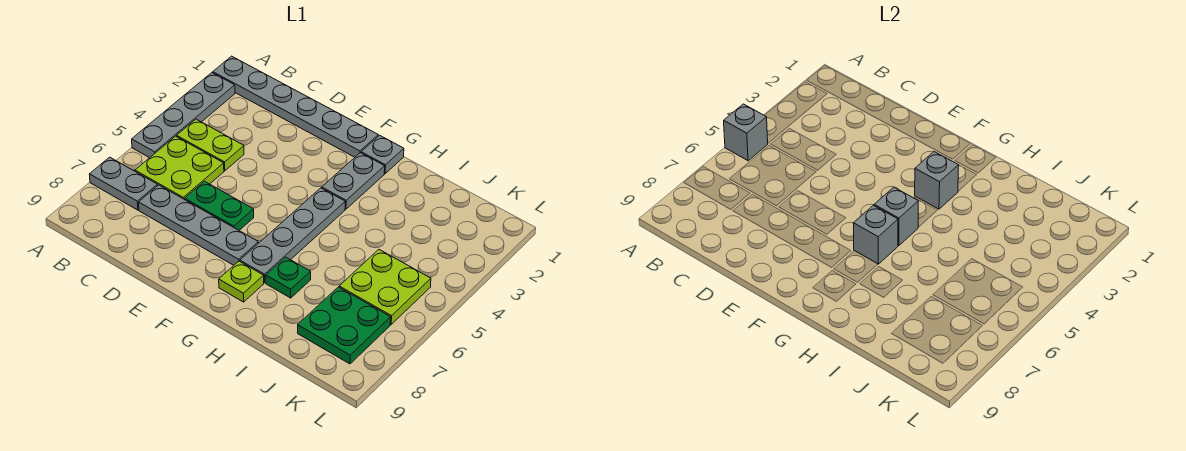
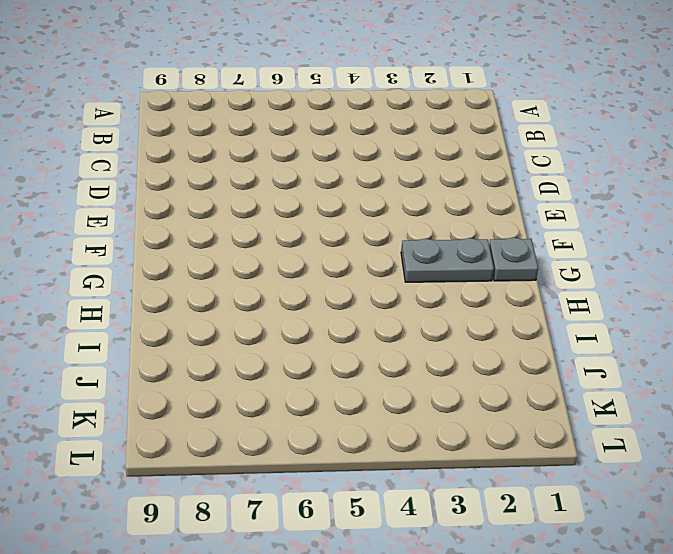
none -> grey plate A1:F1 level 1
none -> grey plate A2:A5 level 1
none -> grey plate A7:B7 level 1

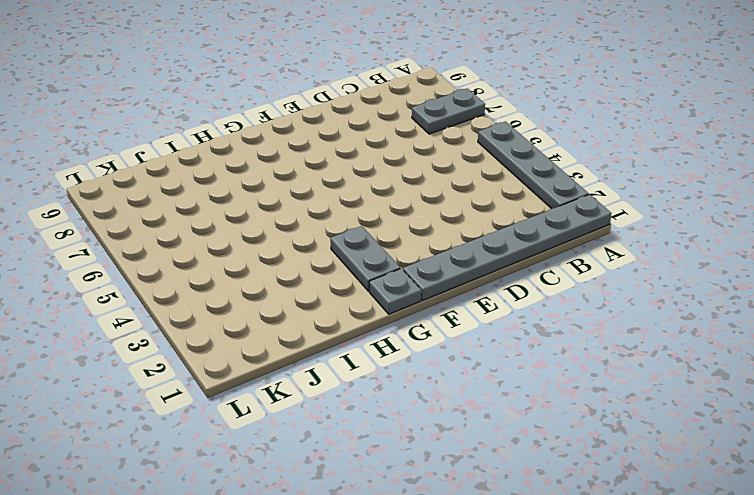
none -> lime plate B4:C4 level 1
none -> lime plate B5:C6 level 1
none -> grey plate C7:F7 level 1

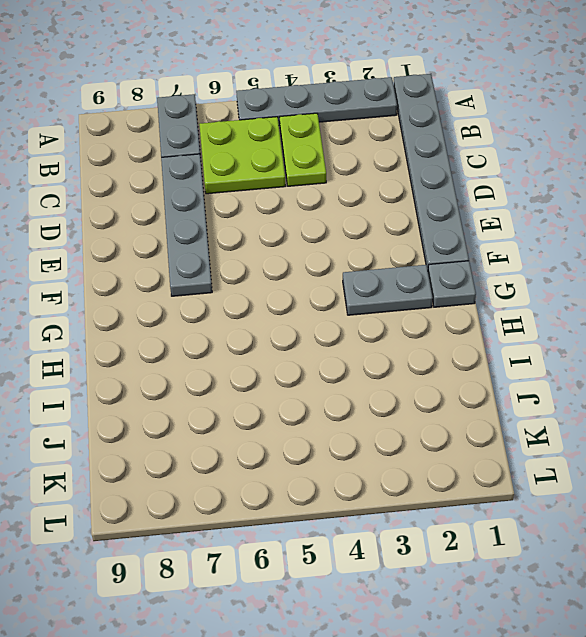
none -> green plate D6:E6 level 1
none -> grey plate G4:G7 level 1
none -> lime plate G8 level 1

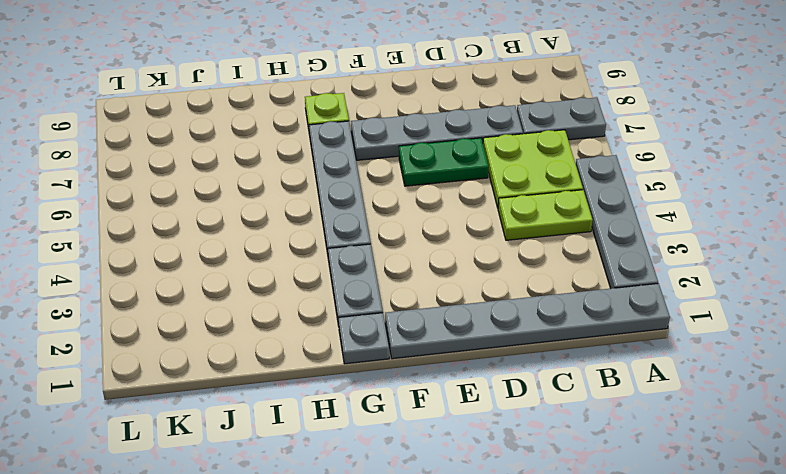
none -> green plate H7 level 1
none -> lime plate J5:K6 level 1
none -> green plate J7:K8 level 1

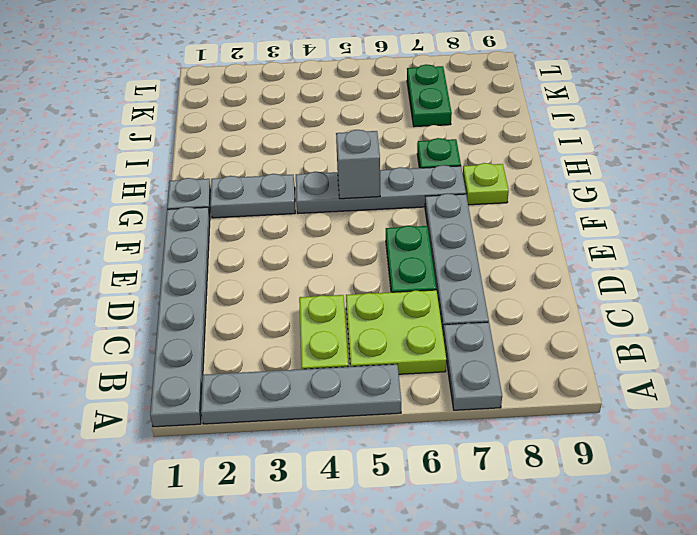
green plate J7:K7 level 1 -> green plate J7:K8 level 1
none -> lime plate J5:K6 level 1
none -> grey brick A5 level 2
none -> grey brick G3 level 2

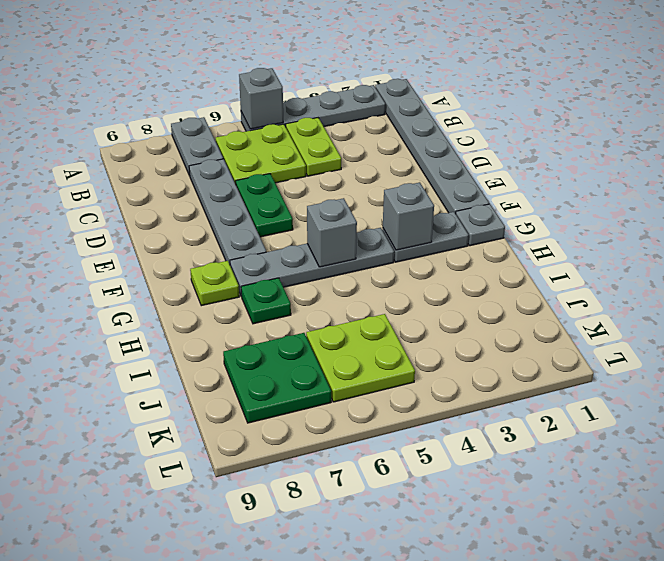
none -> grey brick G6 level 2

